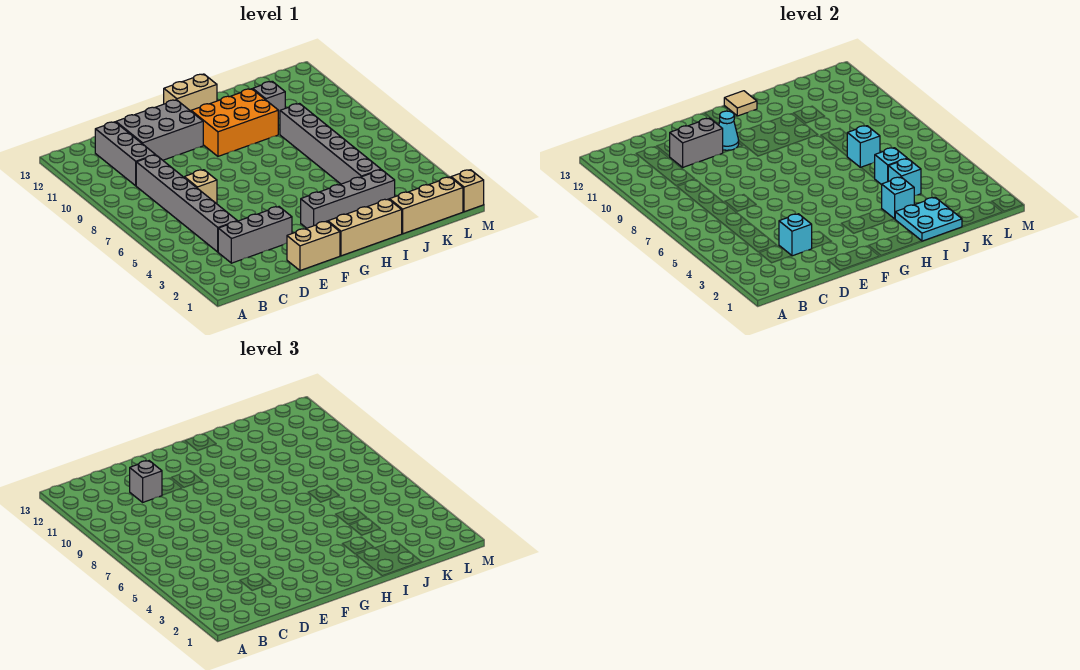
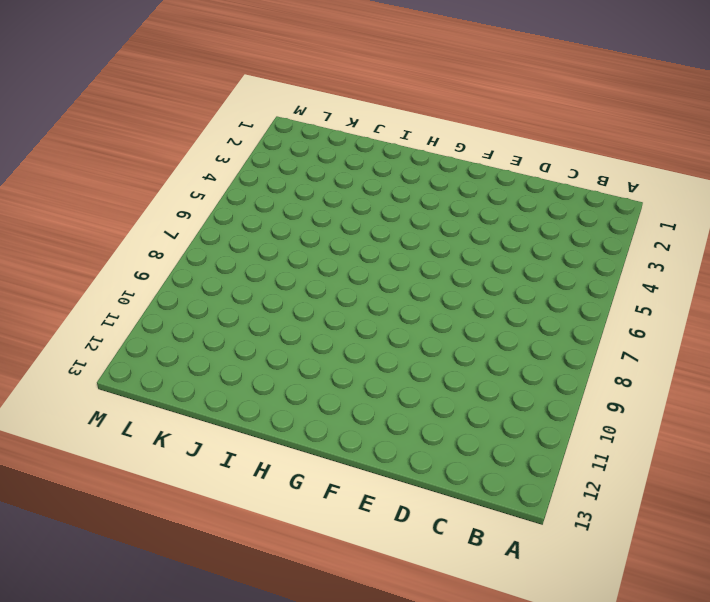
none -> grey brick C3:E3 level 1
none -> grey brick C4:C9 level 1
none -> grey brick C10:C12 level 1

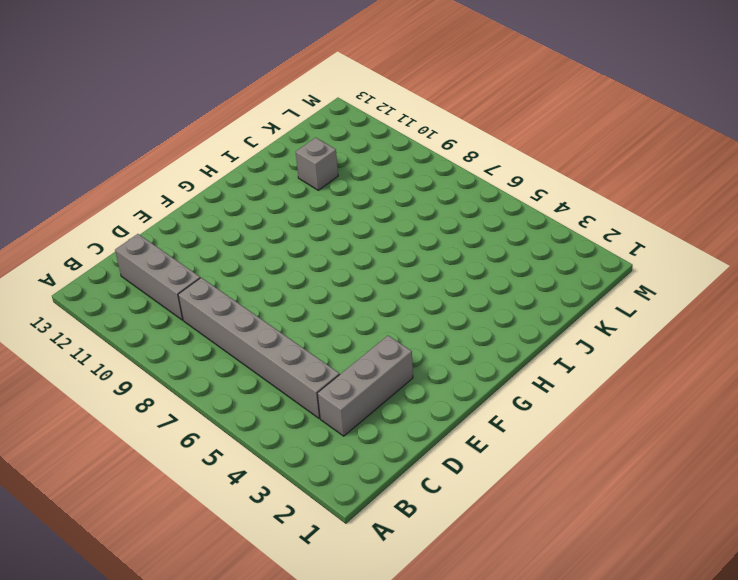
none -> tan brick D7 level 1
none -> grey brick D11:F12 level 1
none -> tan brick E1:F1 level 1

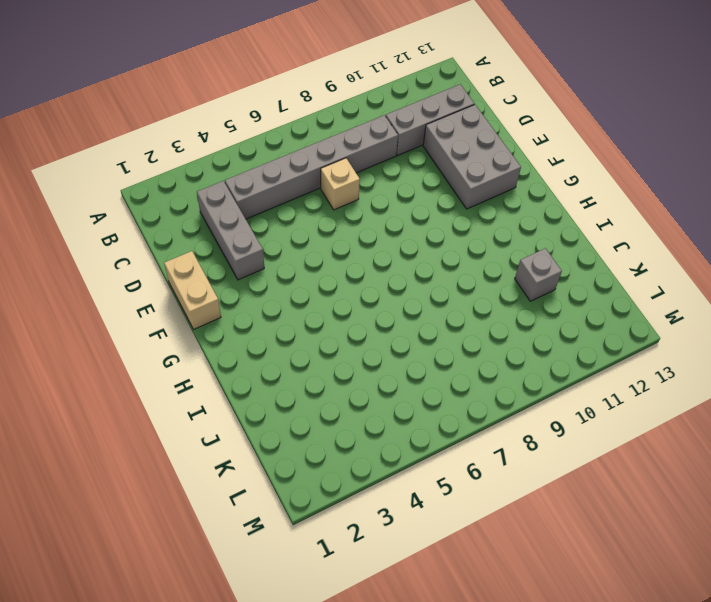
none -> tan brick G1:I1 level 1
none -> grey brick G3:J3 level 1
none -> orange brick G10:I11 level 1

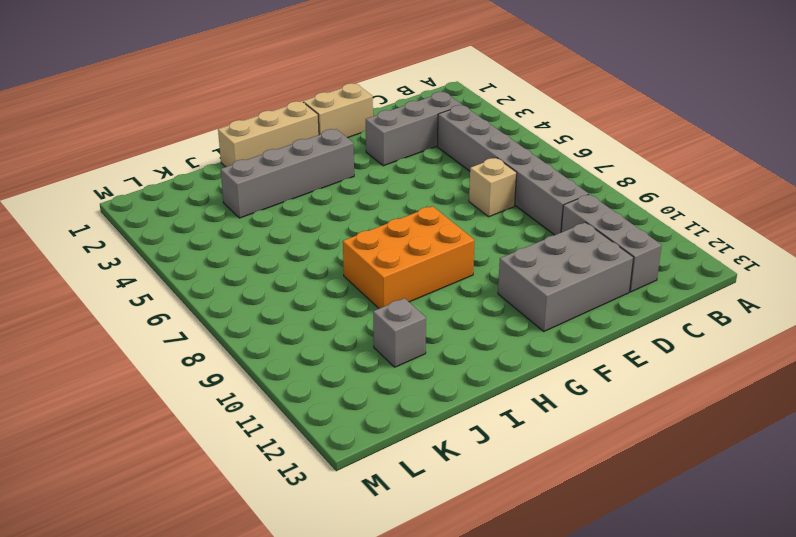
orange brick G8:I9 level 1 -> orange brick G10:I11 level 1
none -> tan brick G13:H13 level 1
none -> tan brick J1:L1 level 1
none -> grey brick J4:J9 level 1

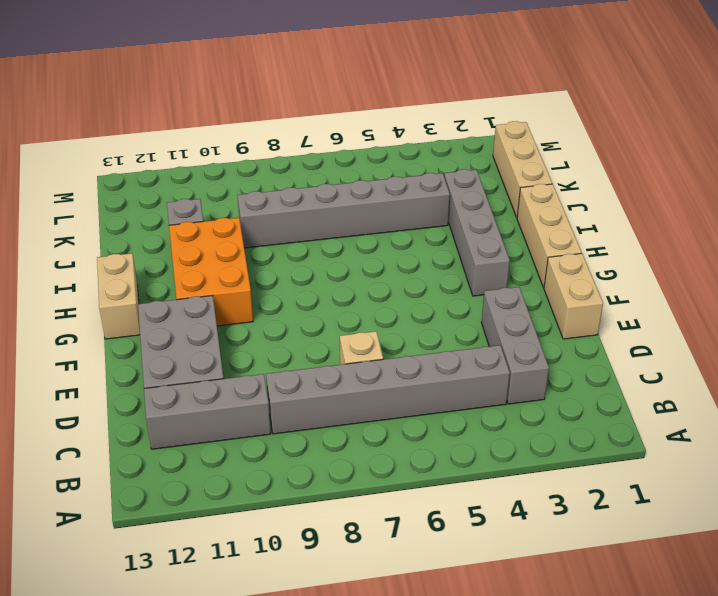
none -> tan brick M1 level 1
none -> cyan brick D3 level 2
none -> grey brick D11:E11 level 2

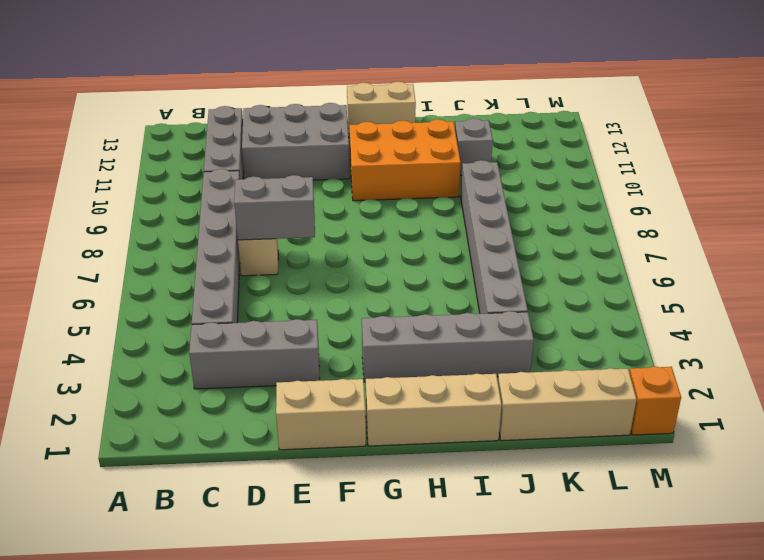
grey brick D7:E7 level 2 -> grey brick D11:E11 level 2
orange brick M1 level 1 -> tan brick M1 level 1
none -> cyan brick D3 level 2
none -> cyan cone F11 level 2
none -> tan tile H13 level 2

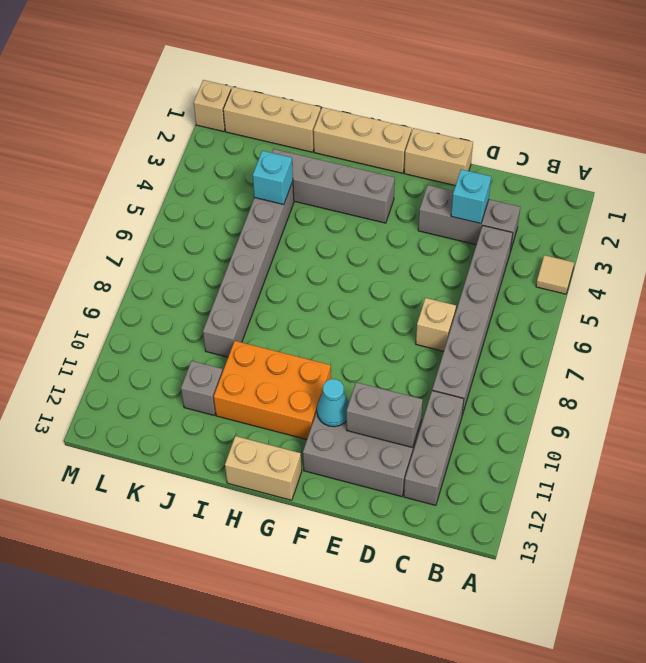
tan tile A4 level 1 -> tan tile H13 level 2
none -> cyan plate I1:J2 level 2
none -> cyan brick I3 level 2
none -> cyan brick J5 level 2

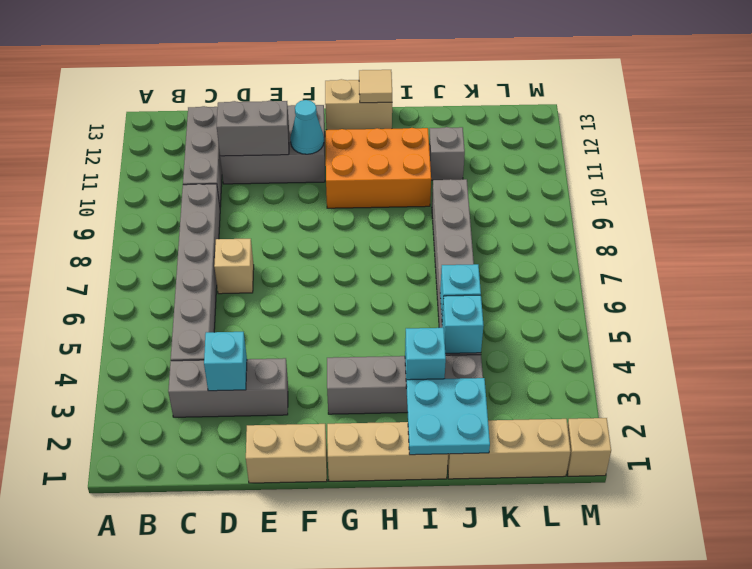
none -> cyan brick J7 level 2
none -> grey brick D11 level 3

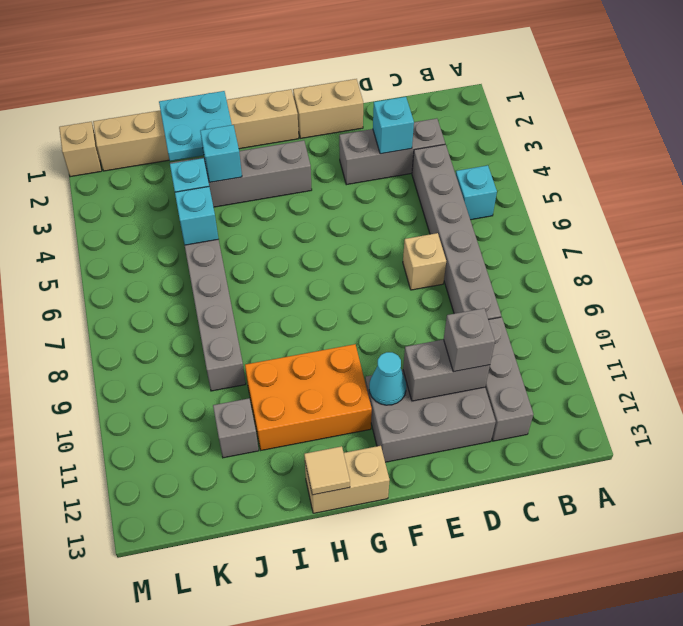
cyan brick B5 level 1 -> cyan brick J7 level 2

